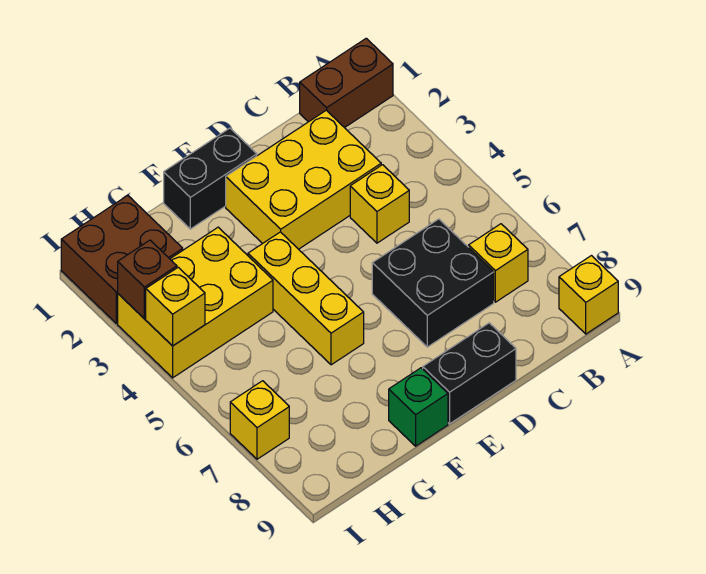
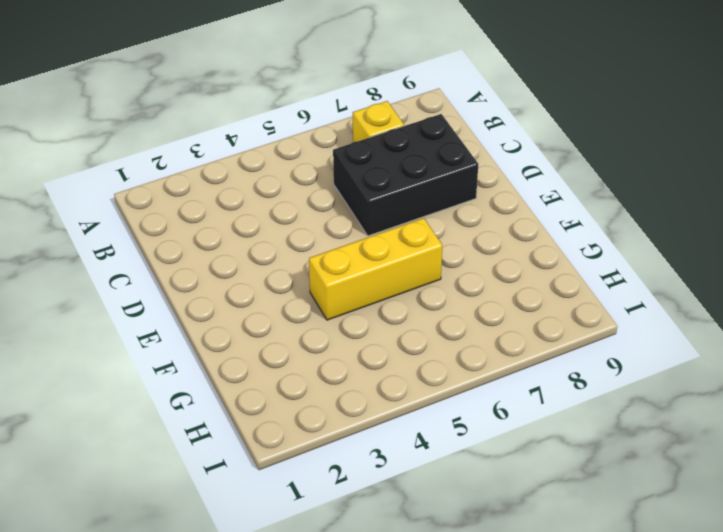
black brick C6:D8 level 1 -> black brick C6:D7 level 1
none -> brown brick A1:B1 level 1
none -> yellow brick A9 level 1
none -> yellow brick C2:E3 level 1

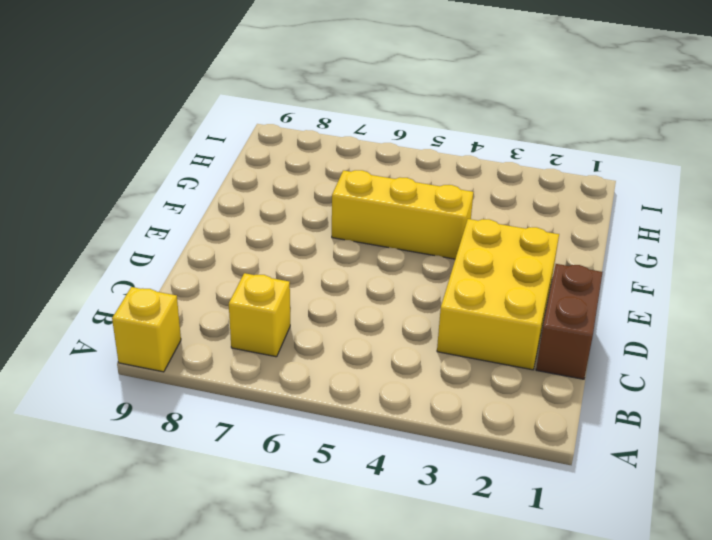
brown brick C1:D1 level 1 -> brown brick A1:B1 level 1
none -> yellow brick C4 level 1
none -> black brick C6:D7 level 1
none -> black brick D9:E9 level 1

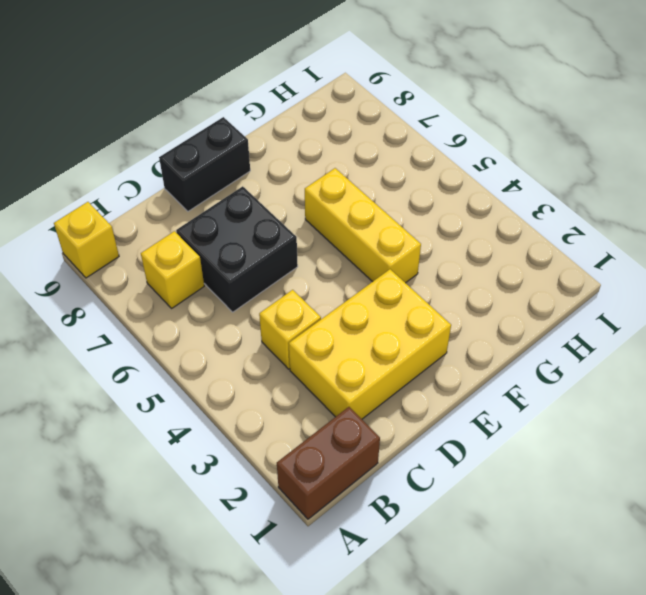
none -> black brick E1:F1 level 1
none -> green brick F9 level 1
none -> yellow brick G3:I4 level 1

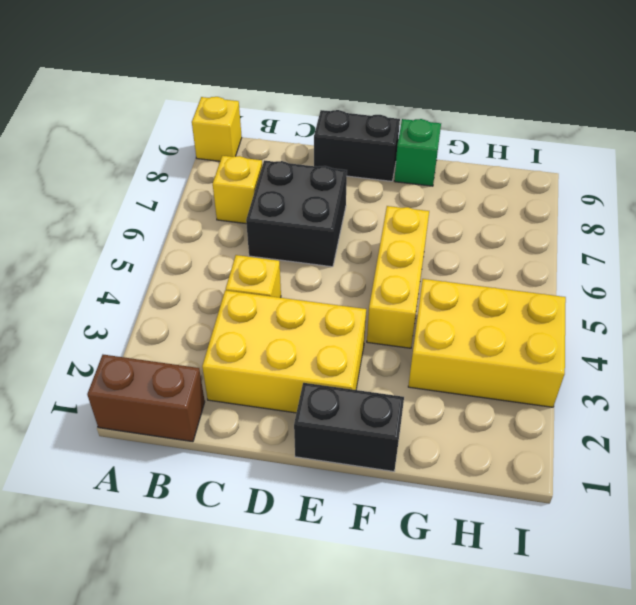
none -> brown brick H1:I2 level 1
none -> yellow brick I7 level 1
none -> brown brick I3 level 2

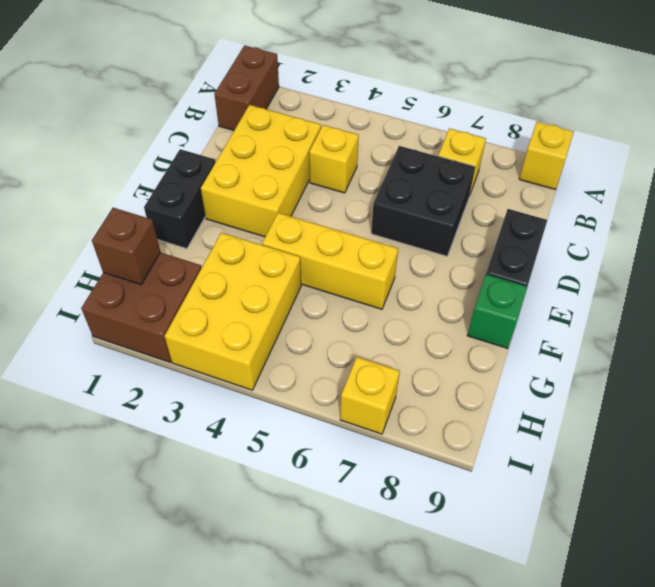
brown brick H1 level 2 -> brown brick I3 level 2
none -> yellow brick I4 level 2

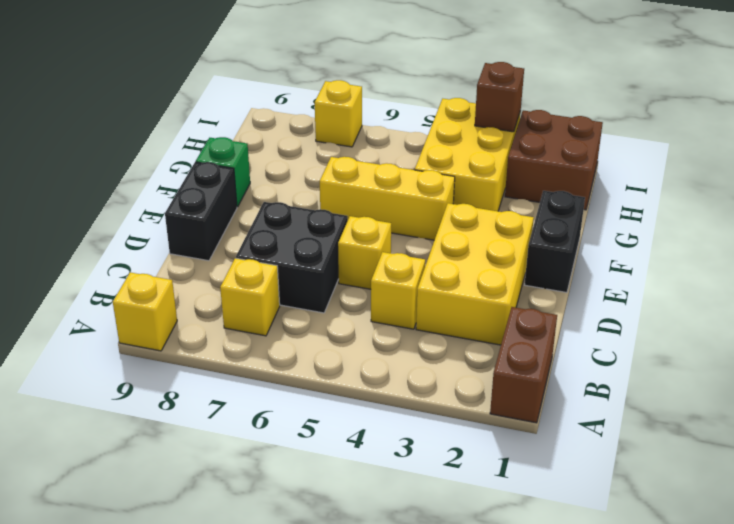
yellow brick D5 level 1 -> yellow brick I4 level 2

